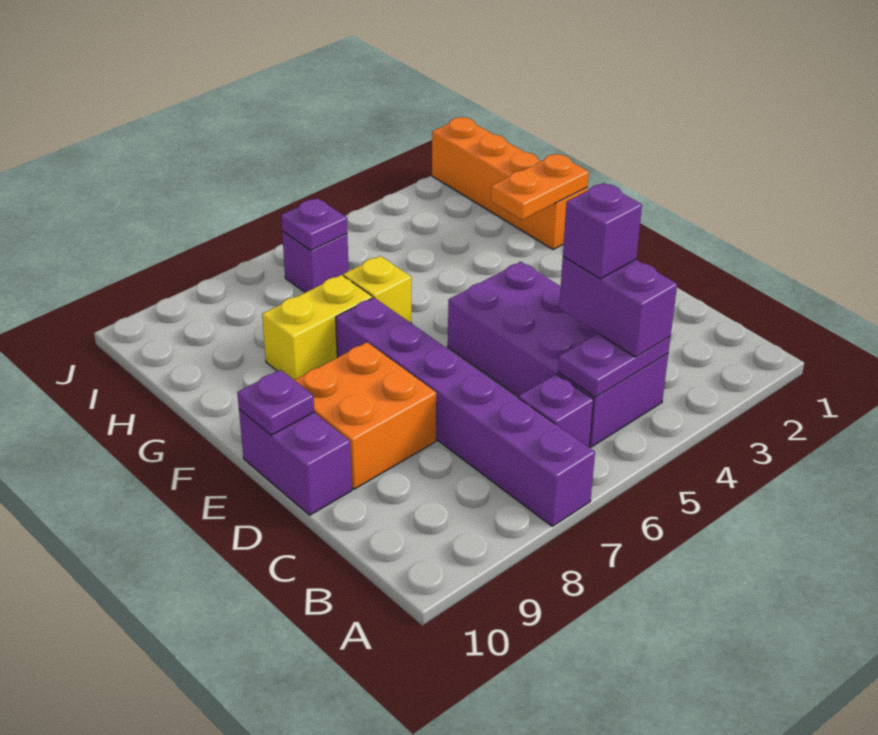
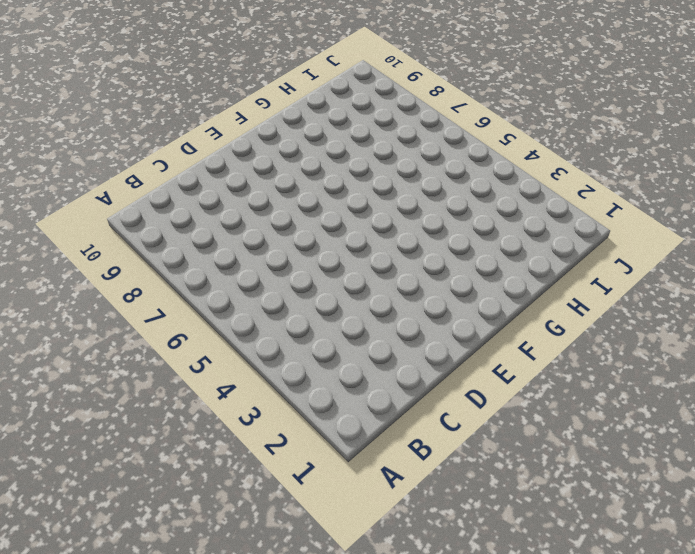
none -> purple brick A7:F7 level 1
none -> purple brick B4:E5 level 1
none -> purple brick B6 level 1

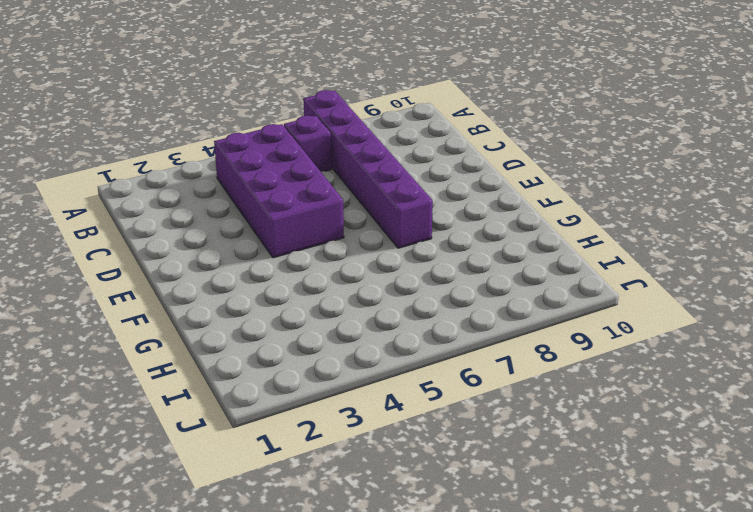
none -> orange brick D8:E9 level 1
none -> purple brick D10:E10 level 1
none -> orange brick G1:J1 level 1

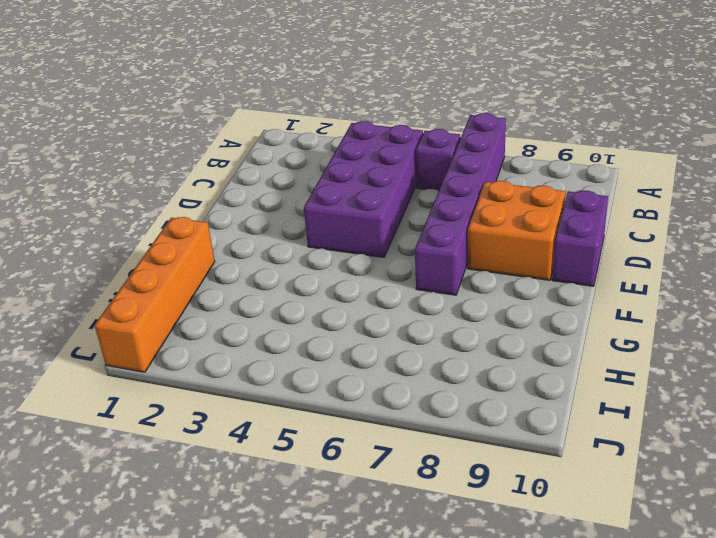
none -> yellow brick G6 level 1
none -> yellow brick G7:G8 level 1
none -> purple brick I6 level 1

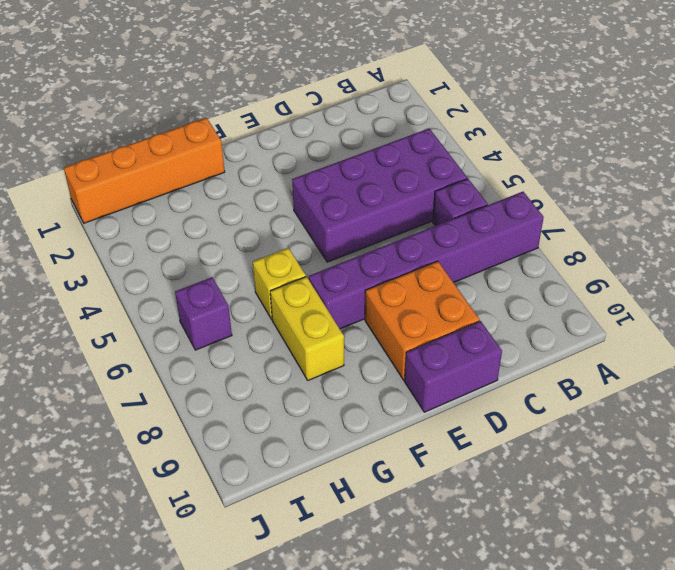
none -> purple plate B4:B5 level 2
none -> purple plate E10 level 2
none -> orange plate G1:G2 level 2

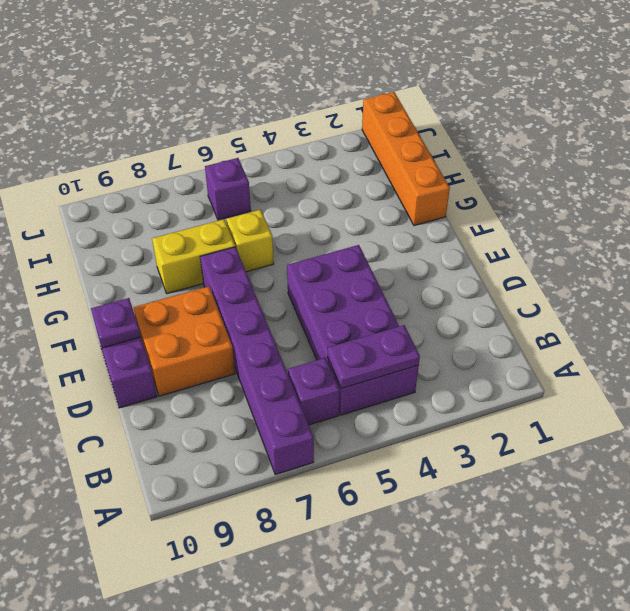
none -> orange plate G1:G2 level 2
none -> purple plate I6 level 2
none -> purple brick B4:C4 level 3

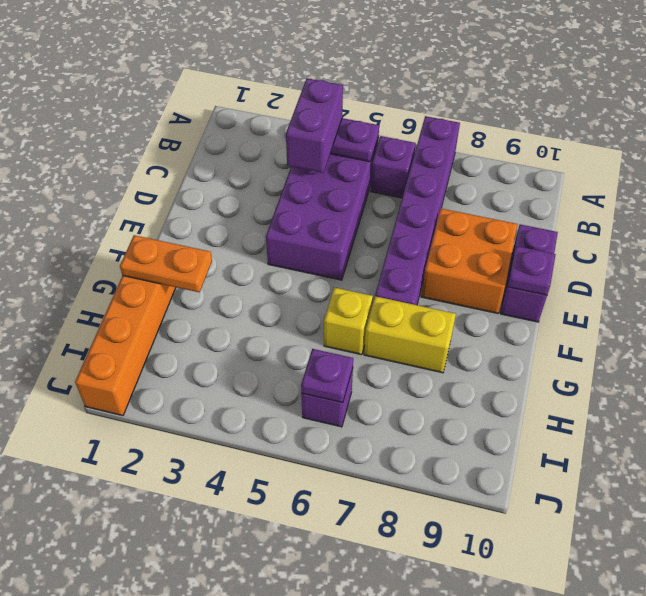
none -> purple brick C4 level 4

